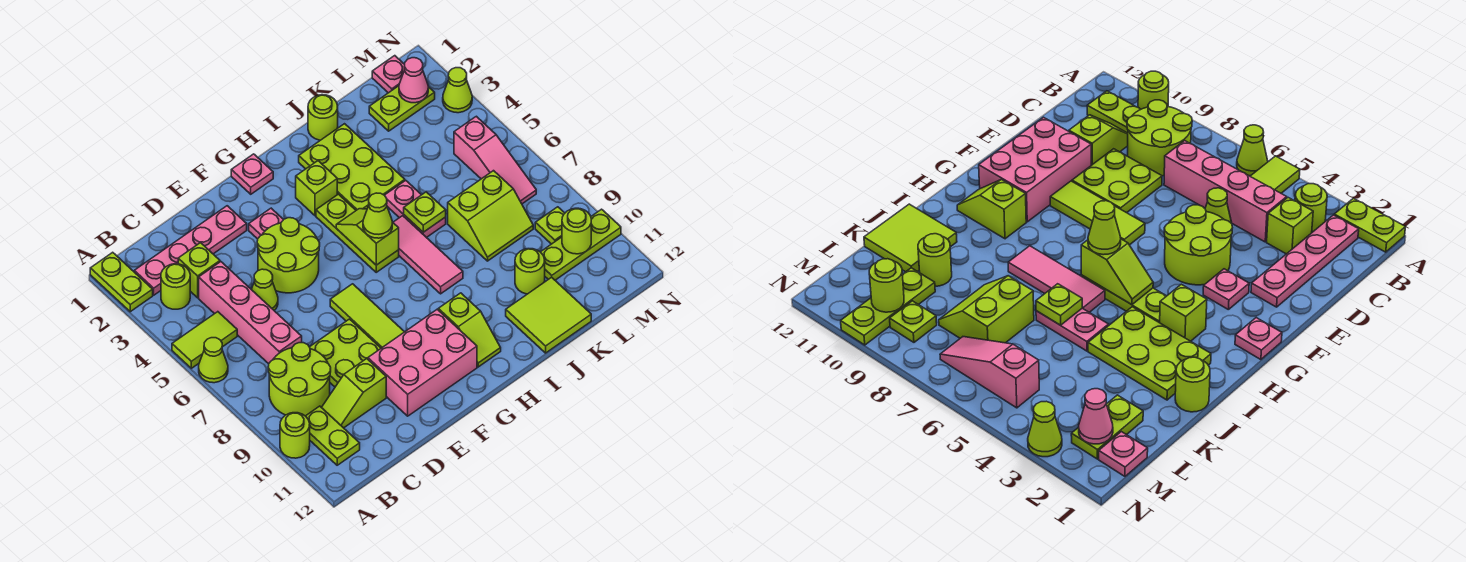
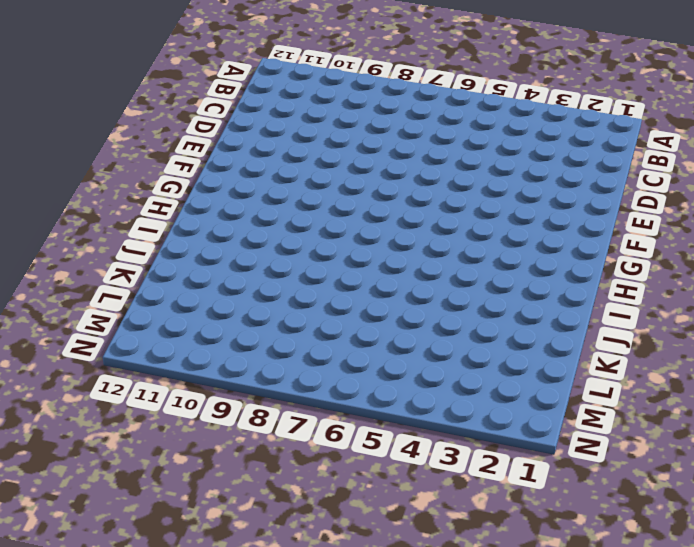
none -> lime plate A1:A2 level 1
none -> lime tile A5:B5 level 1
none -> lime cone A6 level 1
none -> lime round brick A10 level 1

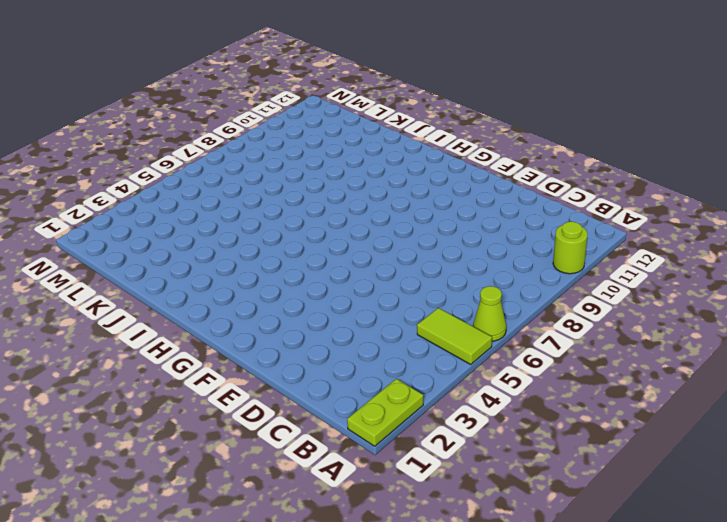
none -> pink plate B2:E2 level 1
none -> lime round brick B3 level 1
none -> lime round brick B8:C9 level 1
none -> lime plate B10:B11 level 1

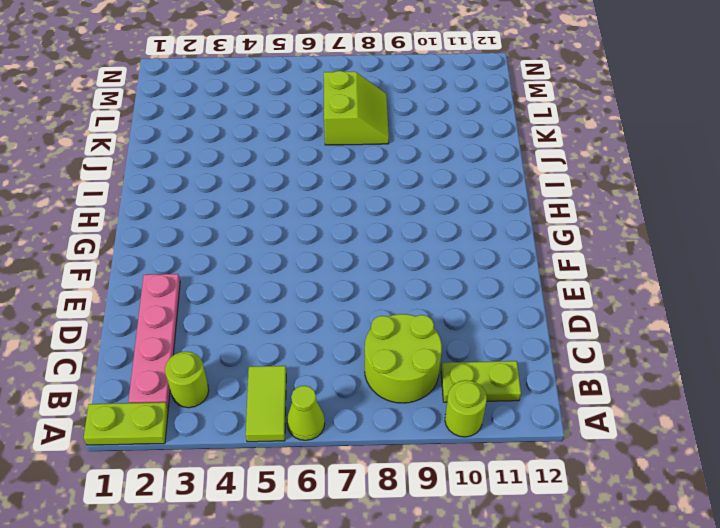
none -> lime brick C3 level 1
none -> pink brick C4:C7 level 1
none -> lime slope C10:D10 level 1 top D
none -> lime cone D5 level 1

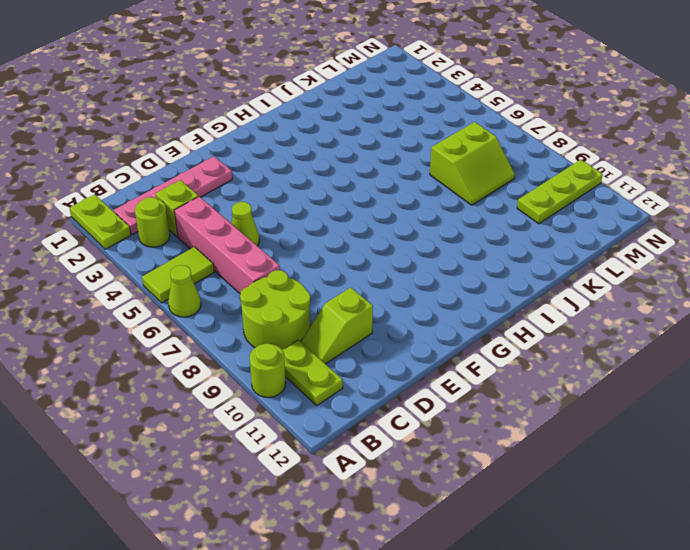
none -> lime plate D8:E9 level 1
none -> lime round brick E4:F5 level 1
none -> pink brick E10:G11 level 1
none -> pink plate F3 level 1

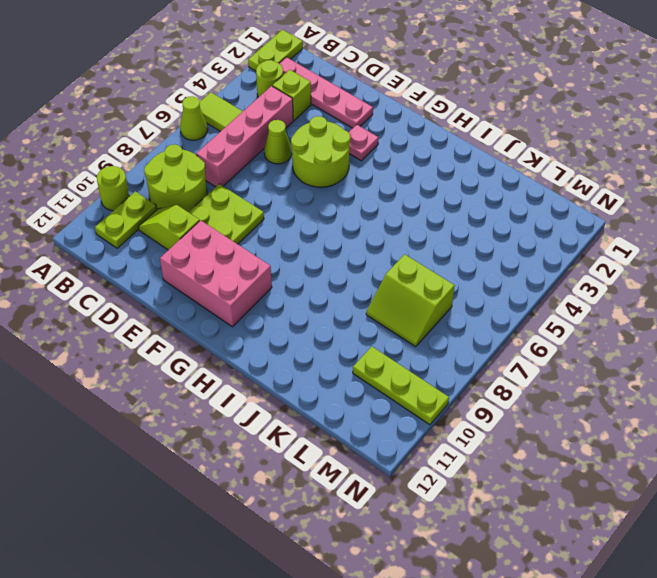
none -> lime tile F7:F9 level 1
none -> pink plate G1 level 1
none -> lime brick H3 level 1
none -> lime plate H4:H6 level 1

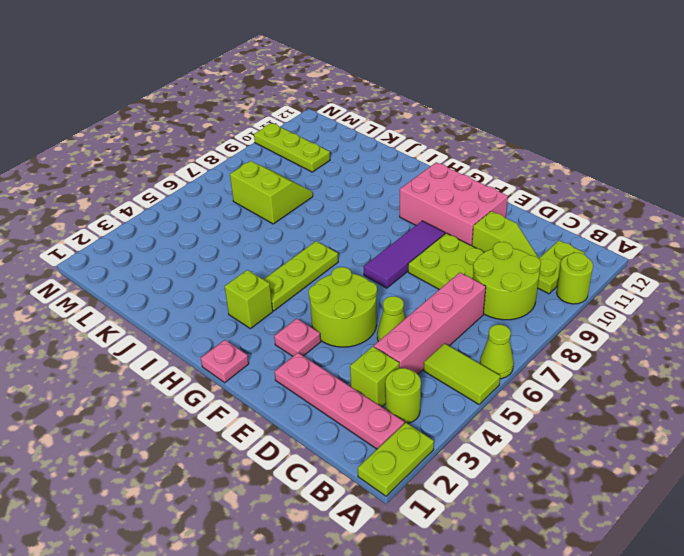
purple tile F7:F9 level 1 -> lime tile F7:F9 level 1
none -> lime slope H10:H11 level 1 top 10
none -> lime plate I2:J4 level 1
none -> pink tile I6:I8 level 1
none -> lime round brick J1 level 1

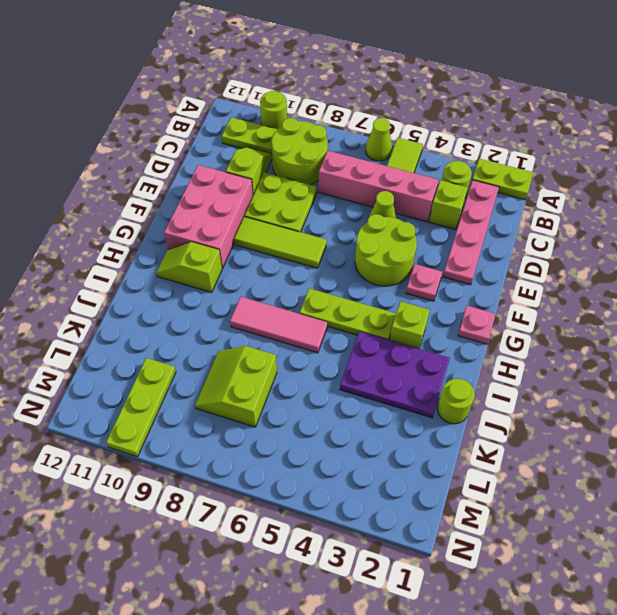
purple plate I2:J4 level 1 -> lime plate I2:J4 level 1
none -> pink plate J5:J6 level 1
none -> lime tile J11:K12 level 1
none -> lime round brick K10 level 1
none -> lime plate L2:M2 level 1

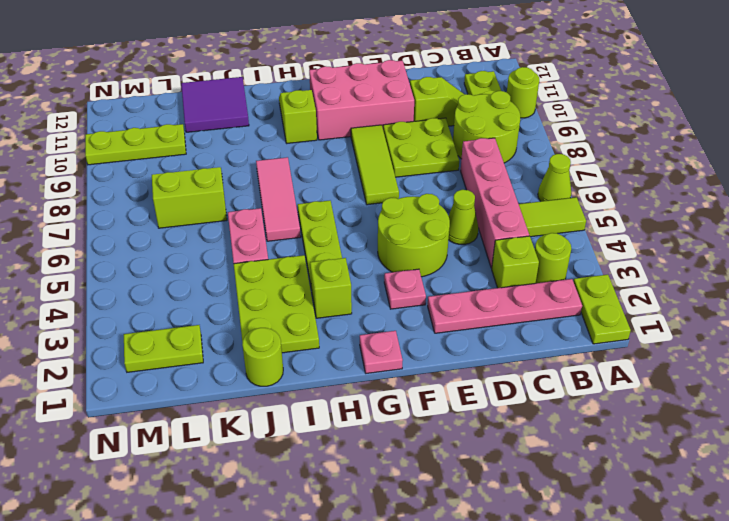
purple tile J11:K12 level 1 -> lime tile J11:K12 level 1
none -> lime round brick K10 level 1
none -> pink plate M1 level 1
none -> pink slope M5:M7 level 1 top 5
none -> lime plate M9 level 1

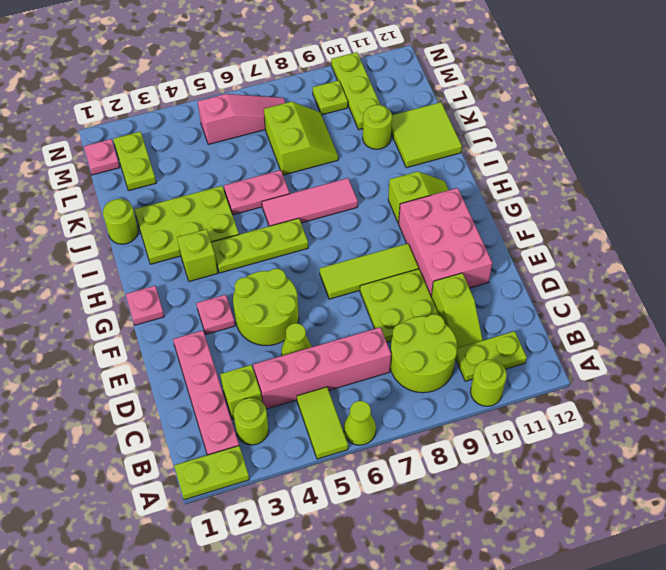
none -> lime cone N3 level 1
none -> lime slope H5:H6 level 2 top 6
none -> lime plate J6 level 2
none -> pink cone M2 level 2

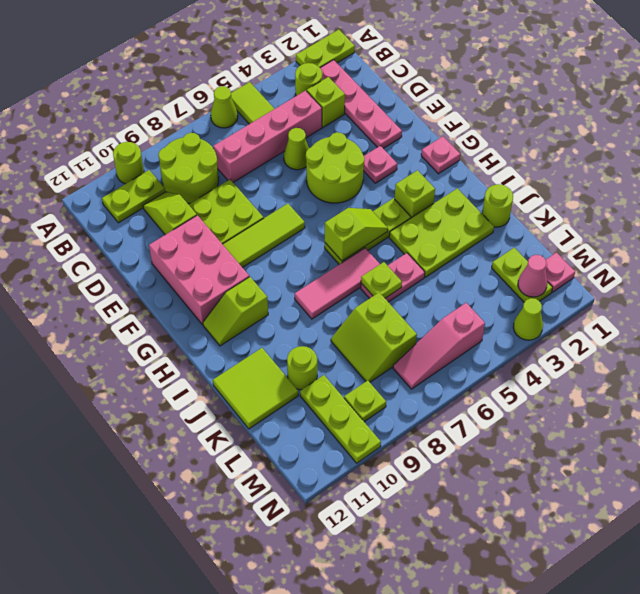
none -> lime round brick M10 level 2
none -> lime cone H6 level 3

